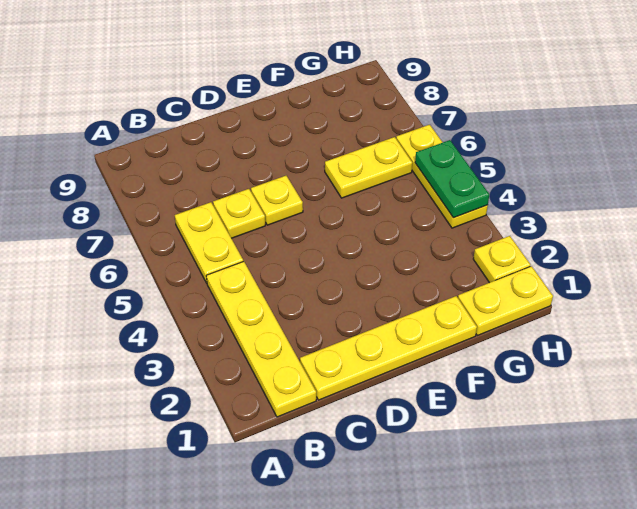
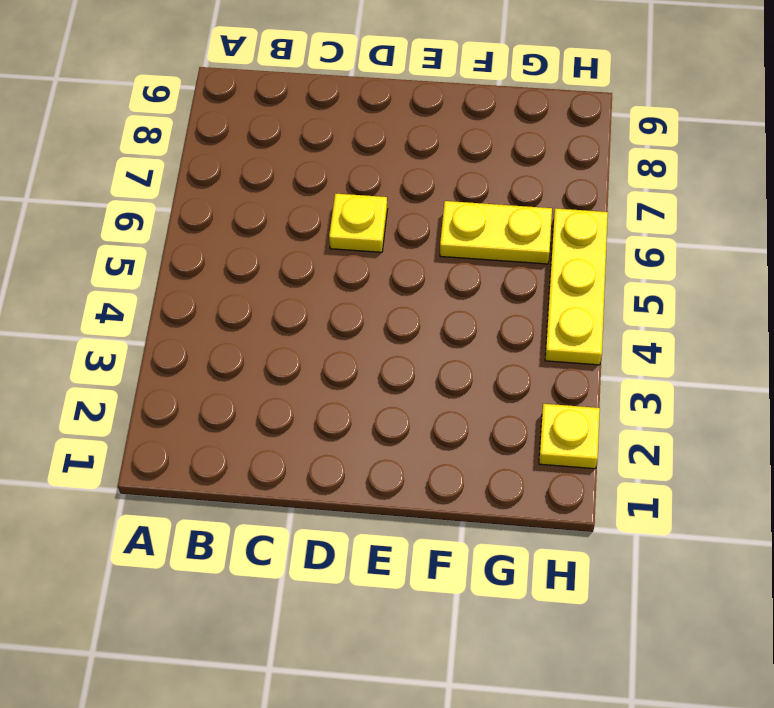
none -> yellow plate B1:B4 level 1
none -> yellow plate B5:B6 level 1

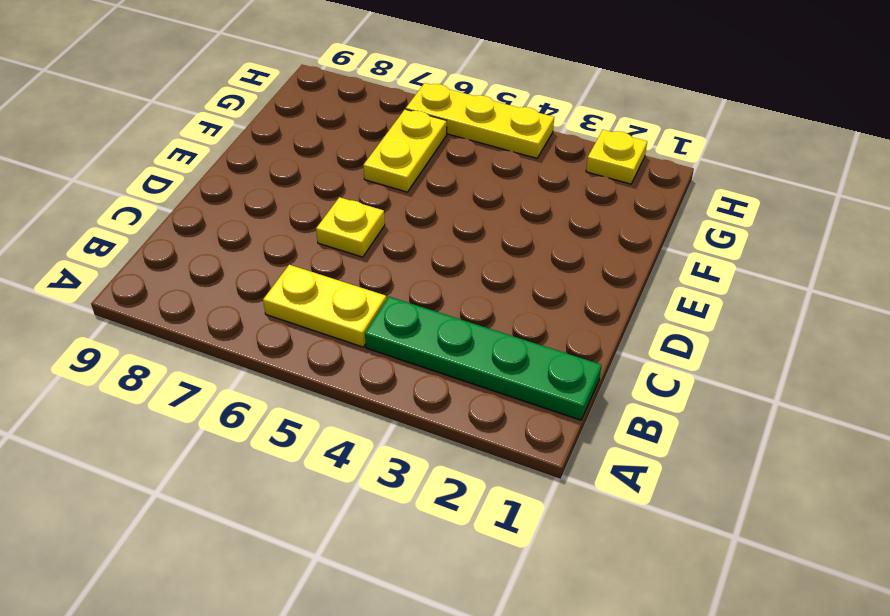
green plate B1:B4 level 1 -> yellow plate B1:B4 level 1
none -> yellow plate C1:F1 level 1
none -> yellow plate C6 level 1

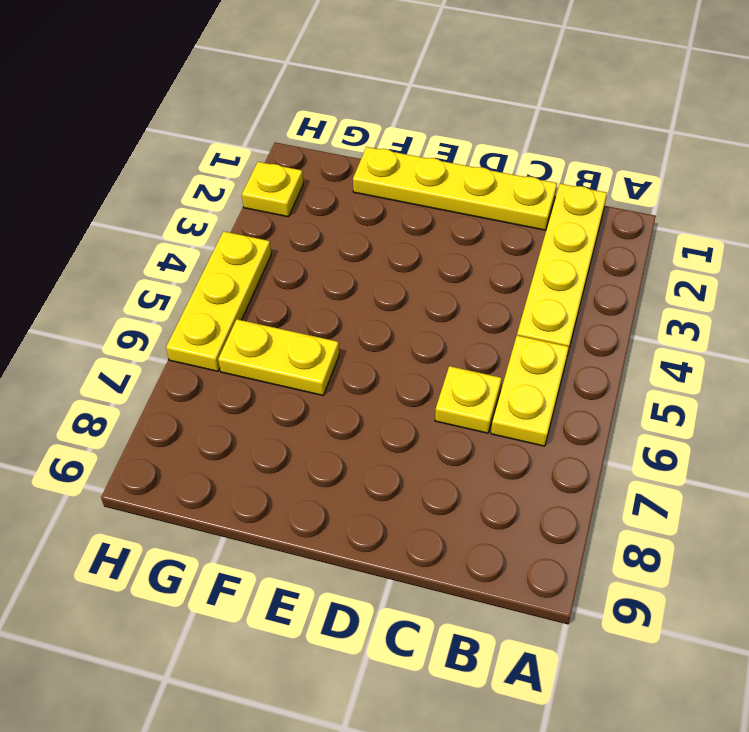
none -> yellow plate D6 level 1
none -> yellow plate G1:H1 level 1

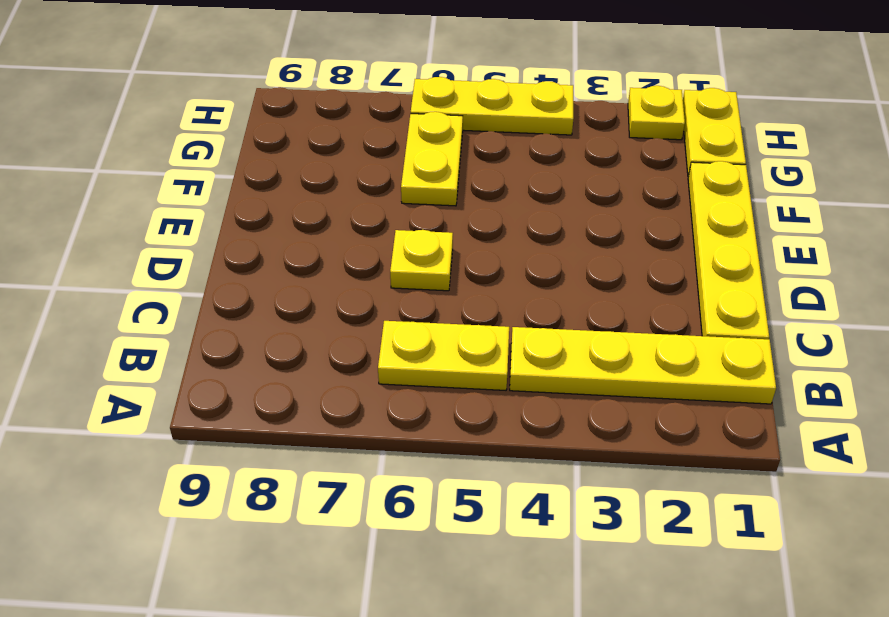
none -> yellow plate C6 level 1
none -> green plate H4:H5 level 2

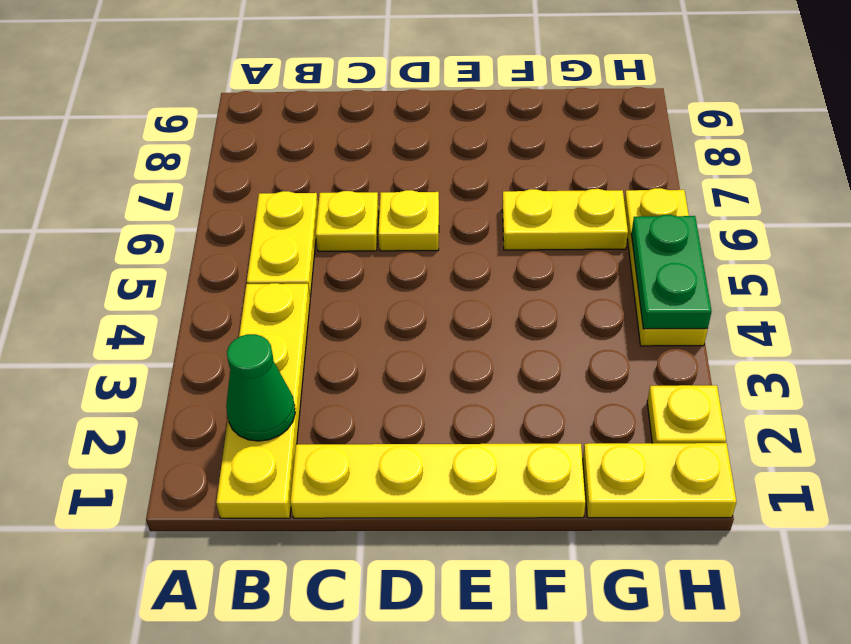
green cone B2 level 2 -> none

